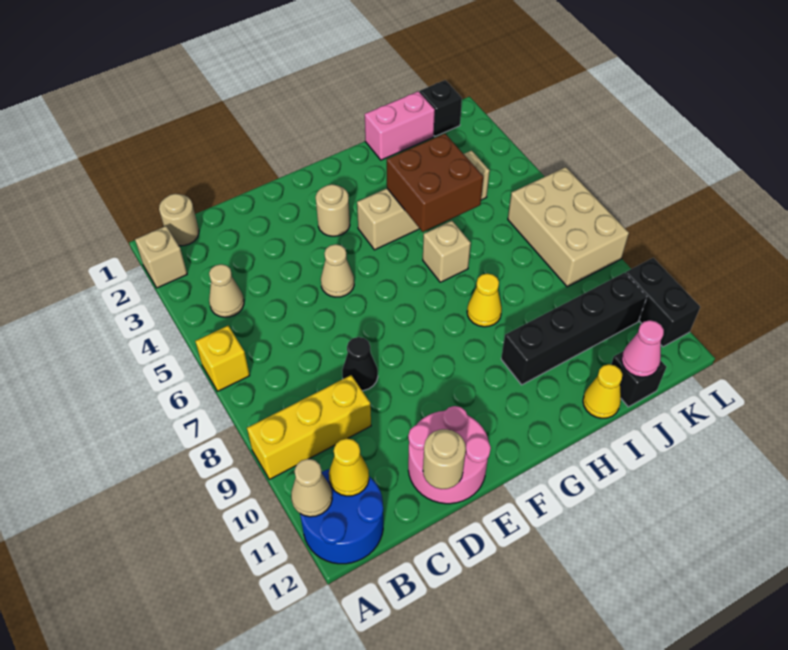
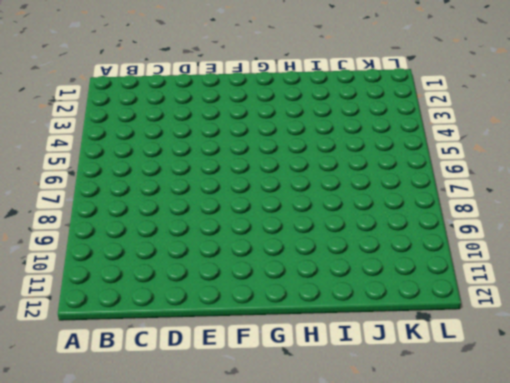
none -> tan brick A2 level 1
none -> yellow brick A6 level 1
none -> yellow brick A9:C9 level 1

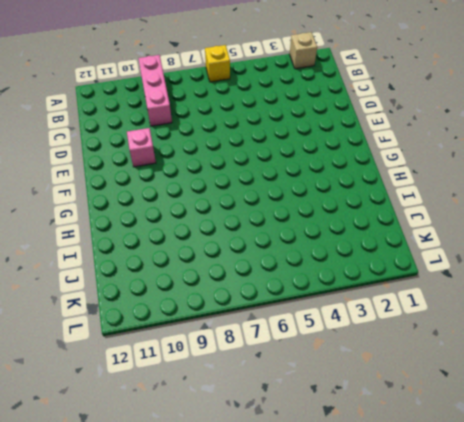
pink brick A9:C9 level 1 -> yellow brick A9:C9 level 1
pink brick E10 level 1 -> none
none -> blue round brick A11:B12 level 1
none -> tan round brick B1 level 1
none -> tan cone B4 level 1

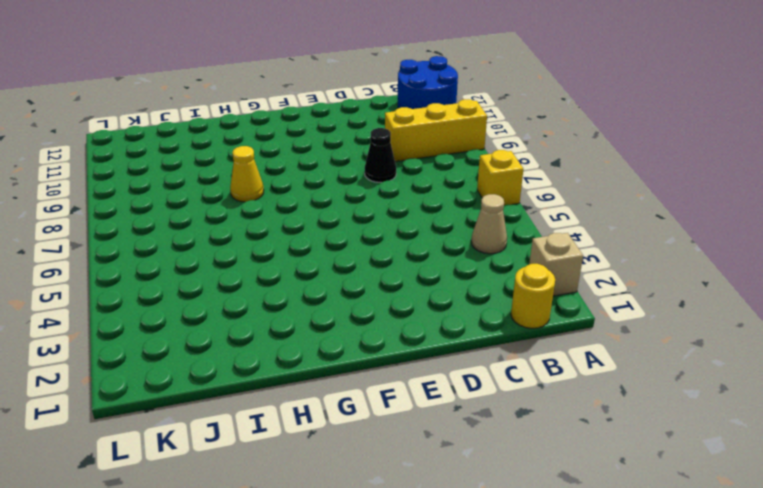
yellow round brick B1 level 1 -> tan round brick B1 level 1
none -> pink round brick D11:E12 level 1
none -> tan cone E5 level 1
none -> tan round brick F3 level 1

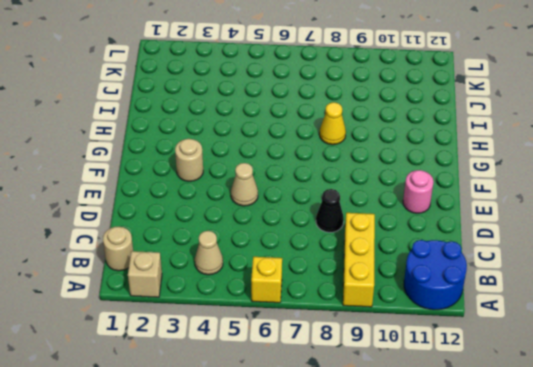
pink round brick E11 level 1 -> pink round brick D11:E12 level 1
none -> tan brick G4:J4 level 1
none -> tan brick H6 level 1
none -> black brick H10:K10 level 1

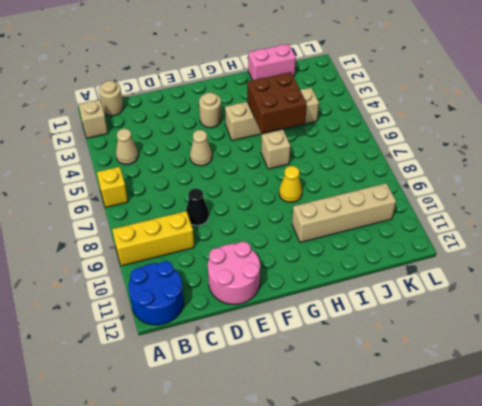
tan brick H10:K10 level 1 -> black brick H10:K10 level 1
none -> yellow cone I12 level 1
none -> black brick J12 level 1
none -> black brick K1 level 1

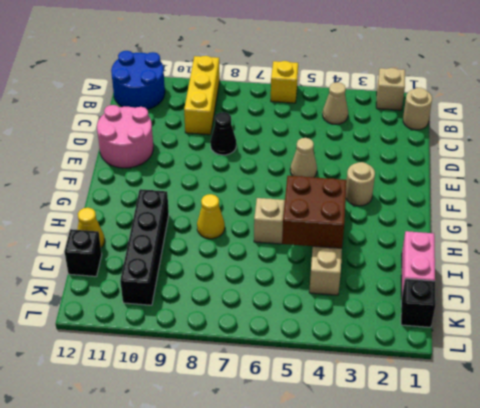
none -> tan brick K6:L8 level 1
none -> black brick L10:L11 level 1
none -> tan cone A11 level 2

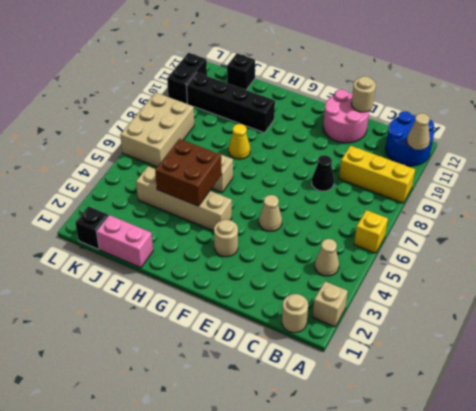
none -> yellow cone I12 level 1
none -> yellow cone B11 level 2
none -> pink cone J12 level 2

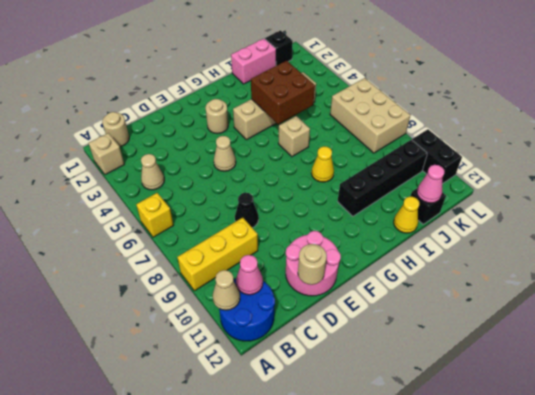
pink cone B11 level 2 -> yellow cone B11 level 2

